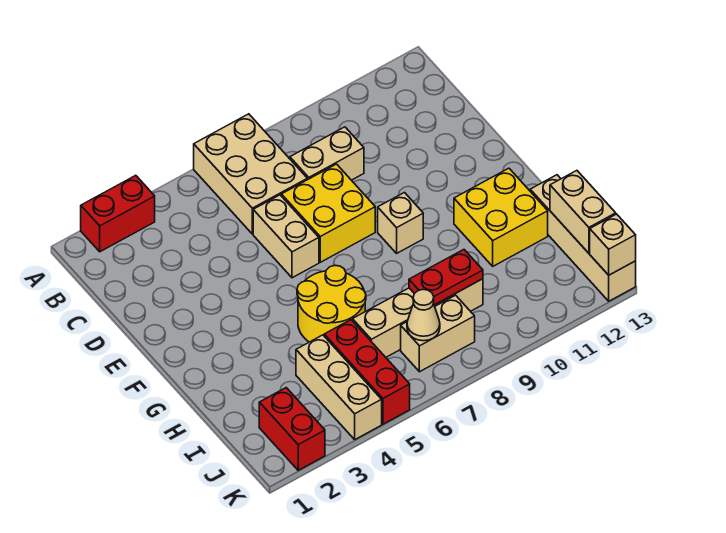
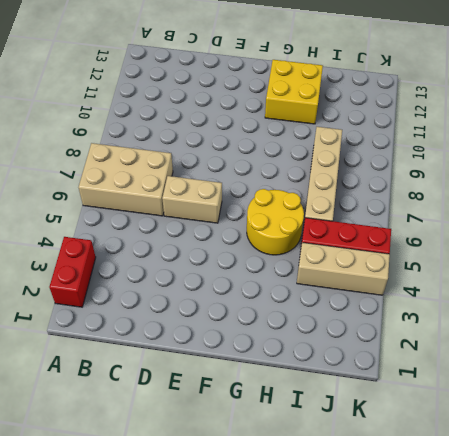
none -> tan brick C8:C9 level 1
none -> yellow brick D7:E8 level 1
none -> tan brick F9 level 1

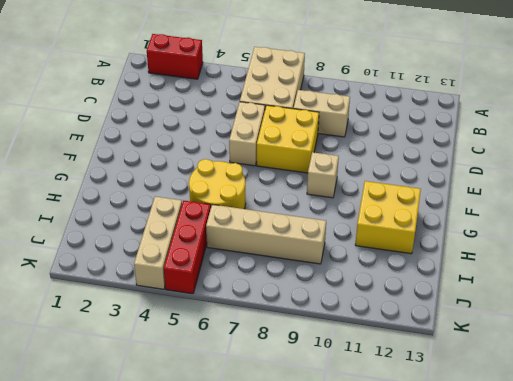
none -> tan brick H13:K13 level 1
none -> red brick J2:K2 level 1
none -> tan brick J7:J8 level 1

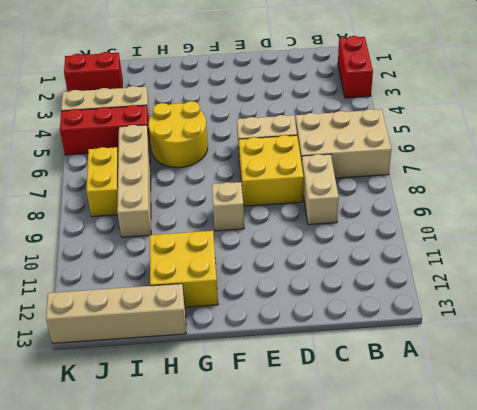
yellow brick J7:J8 level 1 -> tan brick J7:J8 level 1
none -> red plate I8:I9 level 2
none -> tan brick I13:J13 level 2
none -> tan cone J7 level 2

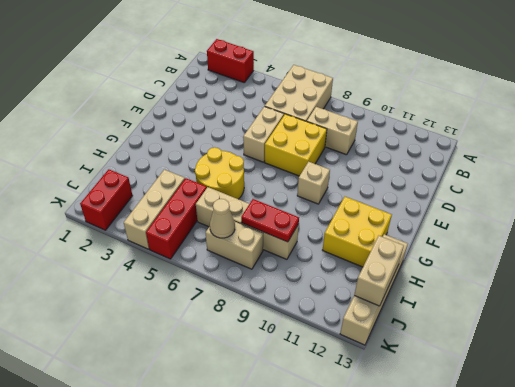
none -> tan brick K13 level 2

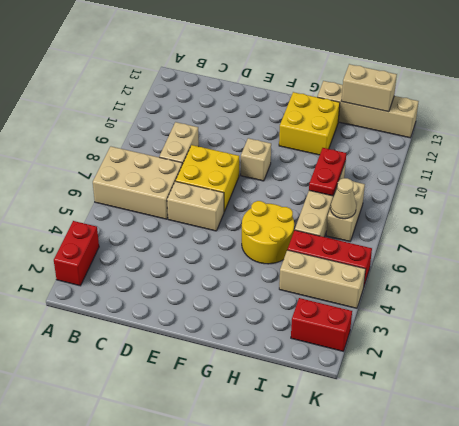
none -> tan brick K13 level 2

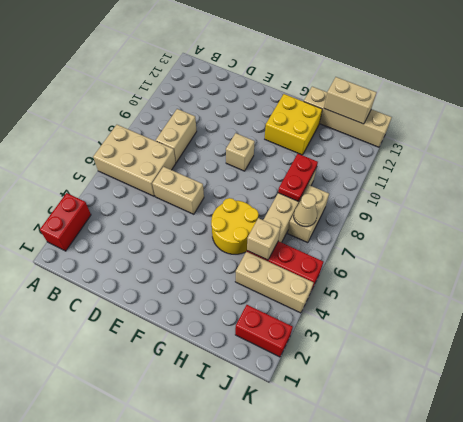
tan brick I5 level 2 -> tan brick K13 level 2
none -> yellow brick D7:E8 level 1

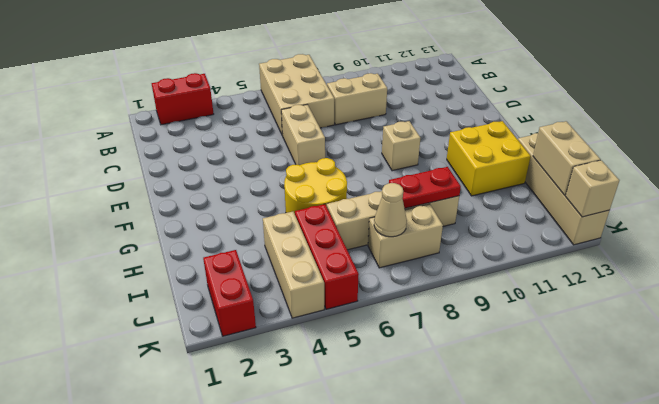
none -> yellow brick D7:E8 level 1

